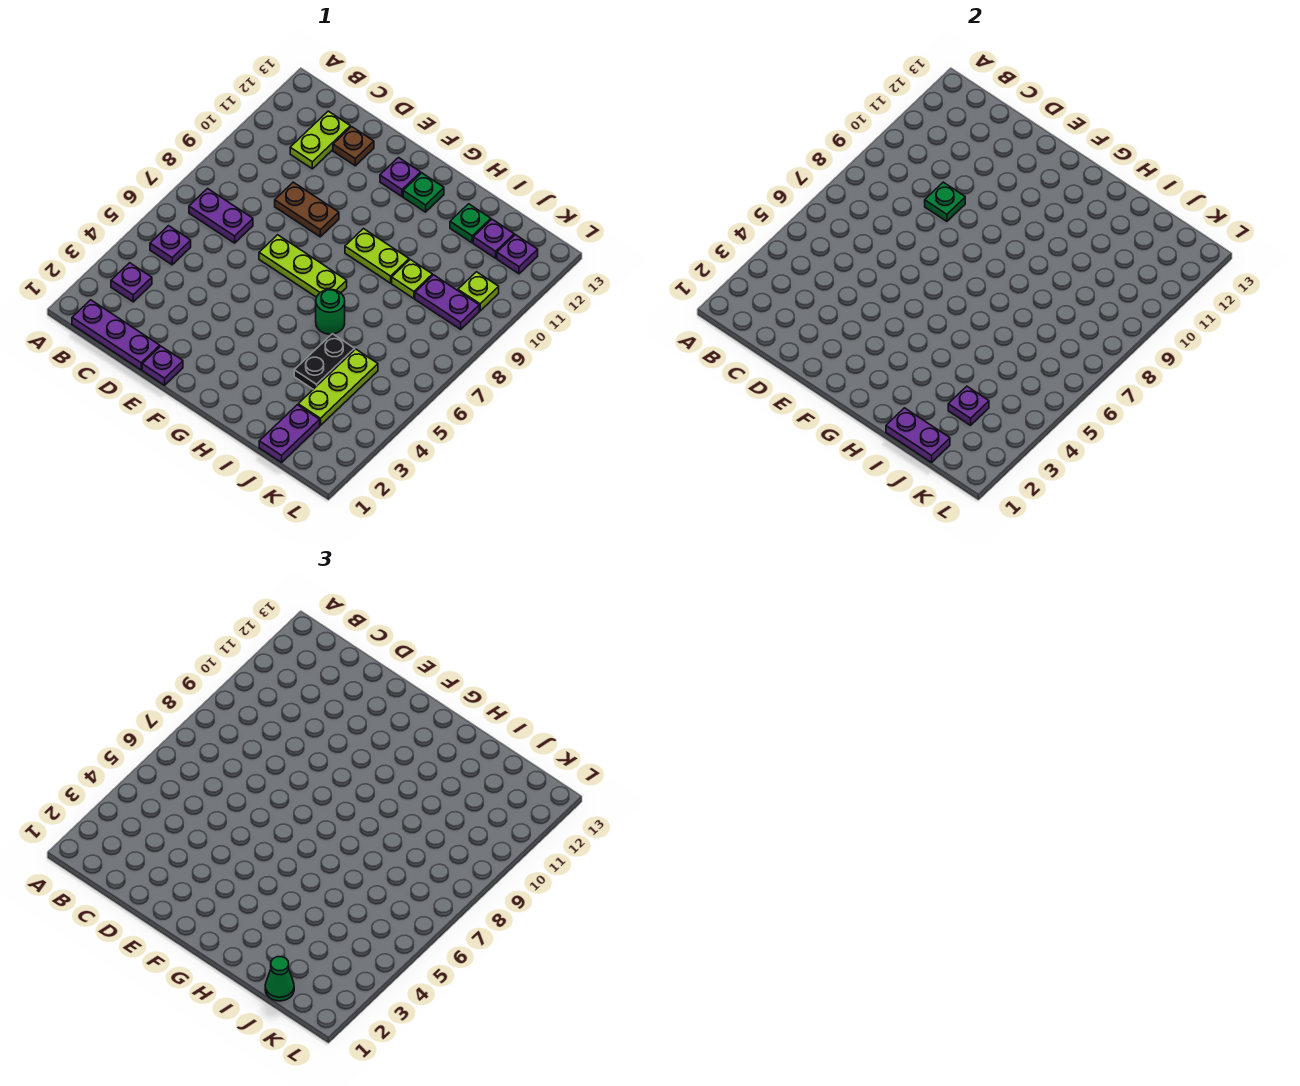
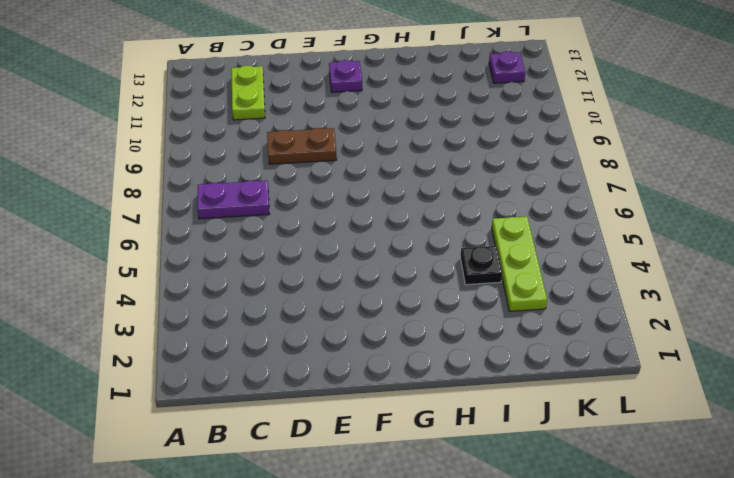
black plate I4 level 1 -> black plate I4:I5 level 1
none -> purple plate B1:D1 level 1
none -> purple plate B3 level 1
none -> purple plate B5 level 1

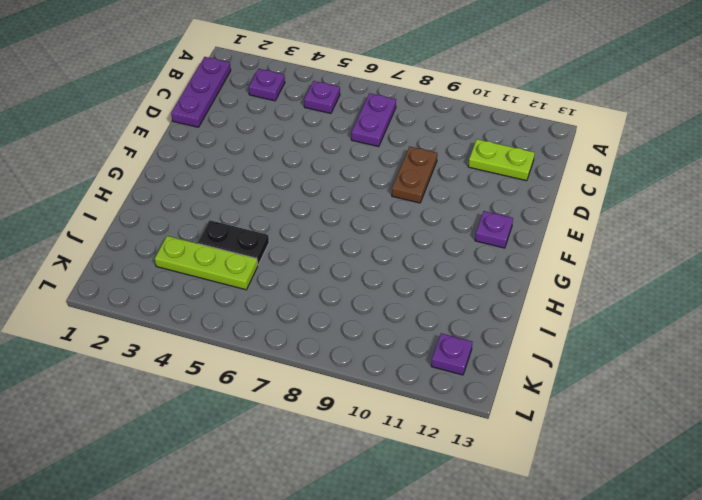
none -> brown plate D12 level 1
none -> purple plate E1 level 1
none -> lime plate E7:G7 level 1

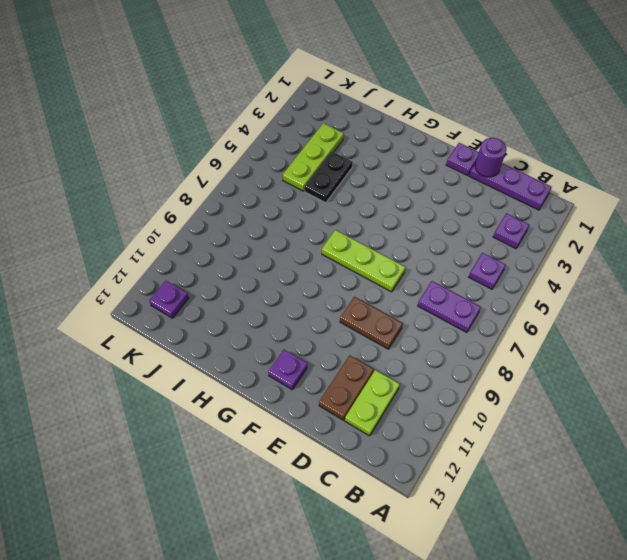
purple round brick D1 level 2 -> none
brown plate D11:D12 level 1 -> brown plate D12 level 1
none -> lime plate G9:H9 level 1
none -> green plate G12 level 1
none -> green round brick H6 level 1

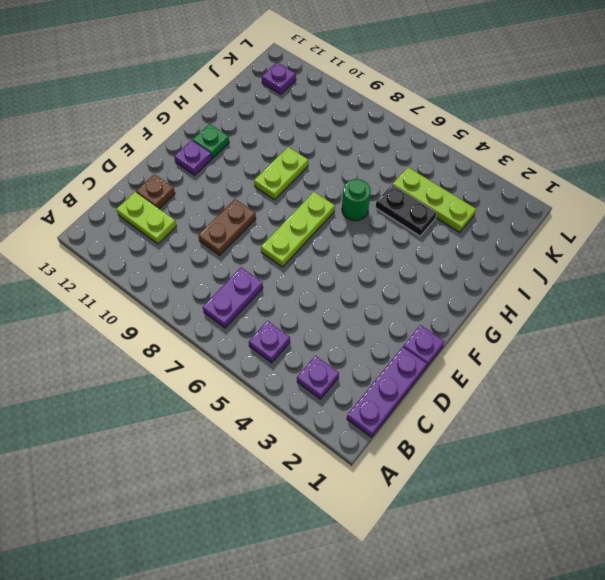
none -> lime plate I9 level 1
none -> green plate I12 level 1
none -> purple plate J1:J2 level 1

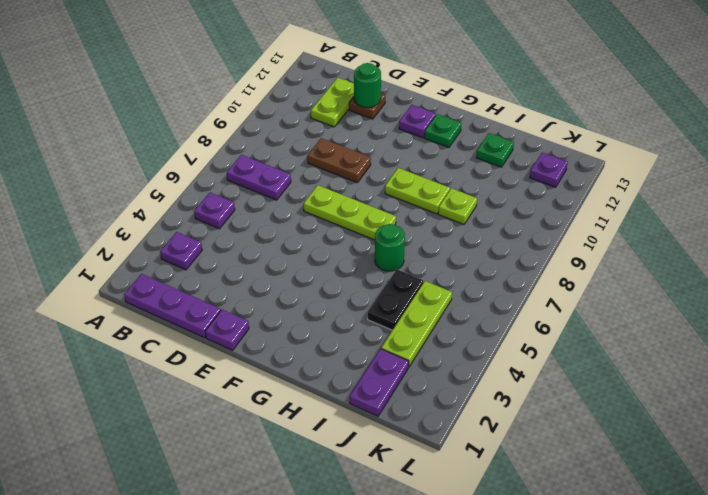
green round brick D12 level 2 -> none
none -> purple plate J9:K9 level 1
none -> purple plate J12 level 1
none -> lime plate K10 level 1

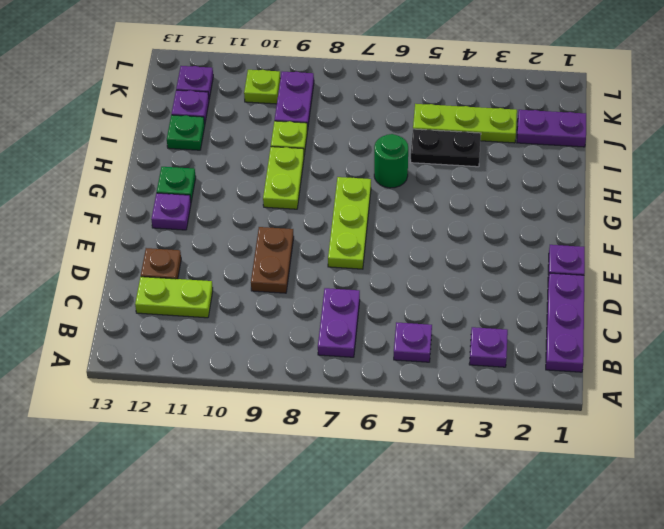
none -> green plate D9 level 2
none -> purple plate I1:J1 level 2
none -> purple plate J3 level 2

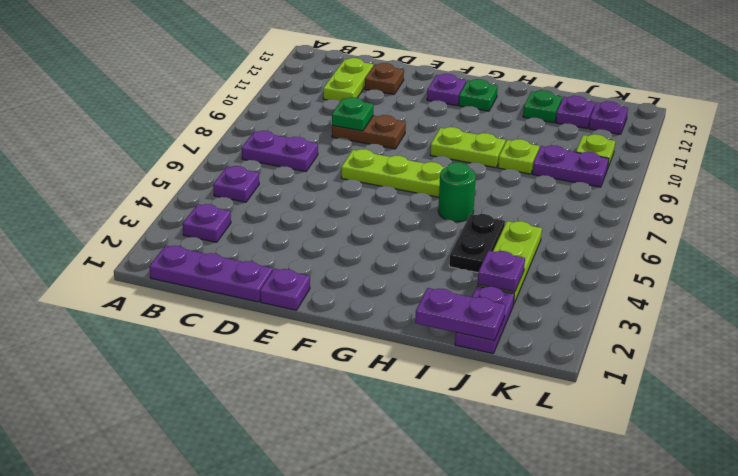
none -> green cone J1 level 3

